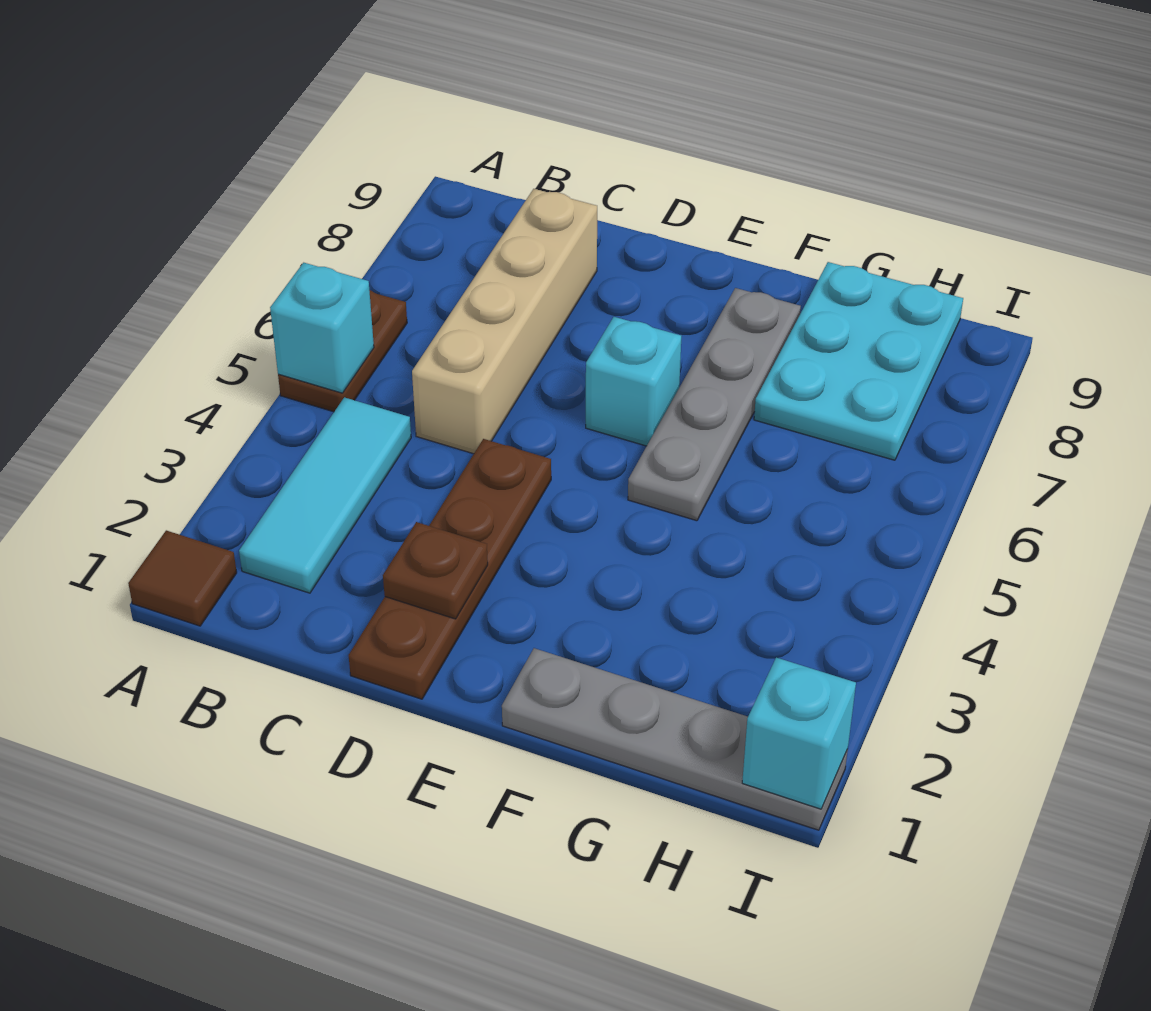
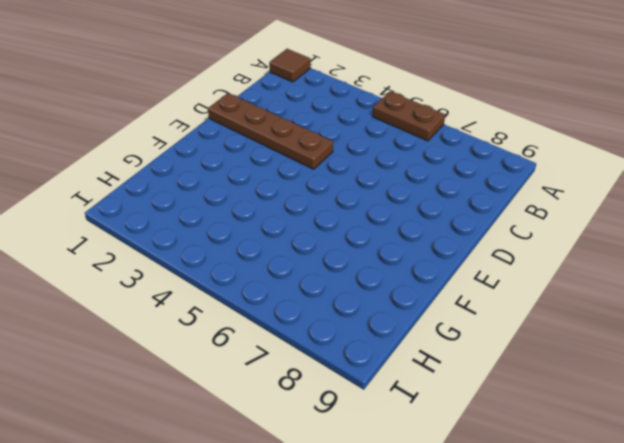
none -> cyan tile B2:B4 level 1
none -> tan brick C5:C8 level 1
none -> cyan brick E6 level 1

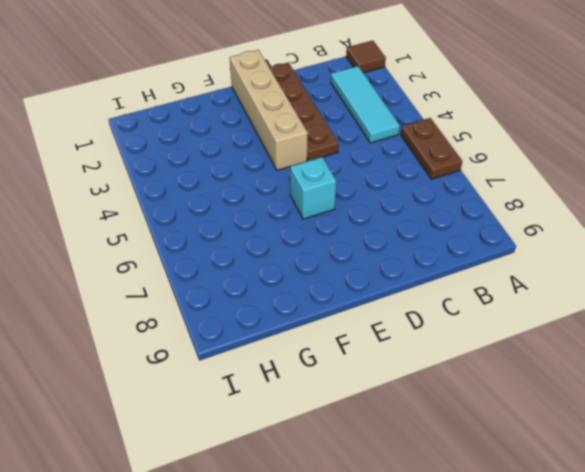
tan brick E1:E4 level 1 -> tan brick C5:C8 level 1
none -> grey plate F1:I1 level 1
none -> grey plate F5:F8 level 1
none -> cyan plate G7:H9 level 1

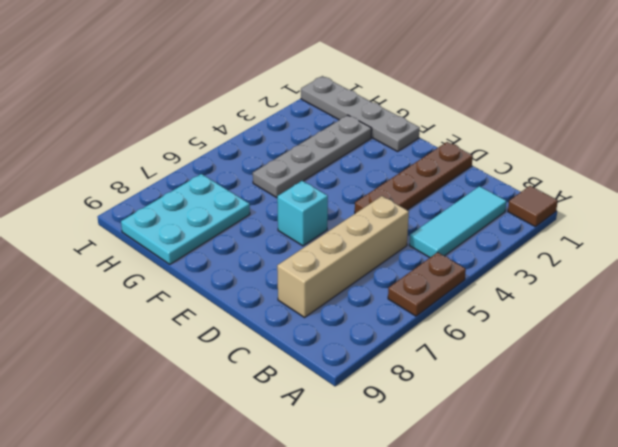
grey plate G2:G5 level 1 -> grey plate F5:F8 level 1
none -> cyan brick A5 level 2
none -> brown plate D2 level 2
none -> cyan brick I1 level 2

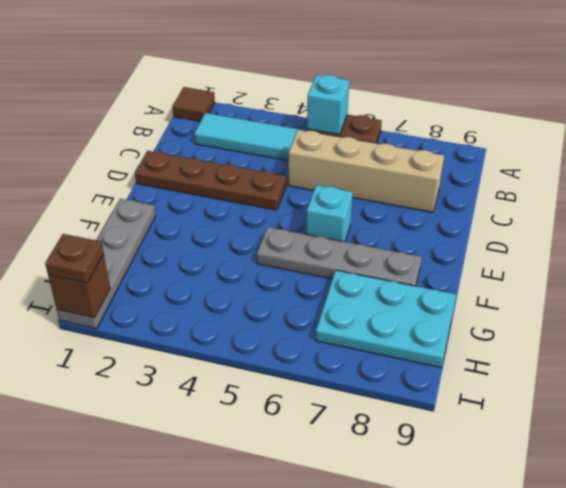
brown brick I1 level 2 -> cyan brick I1 level 2
brown plate I1 level 3 -> brown plate D2 level 2

